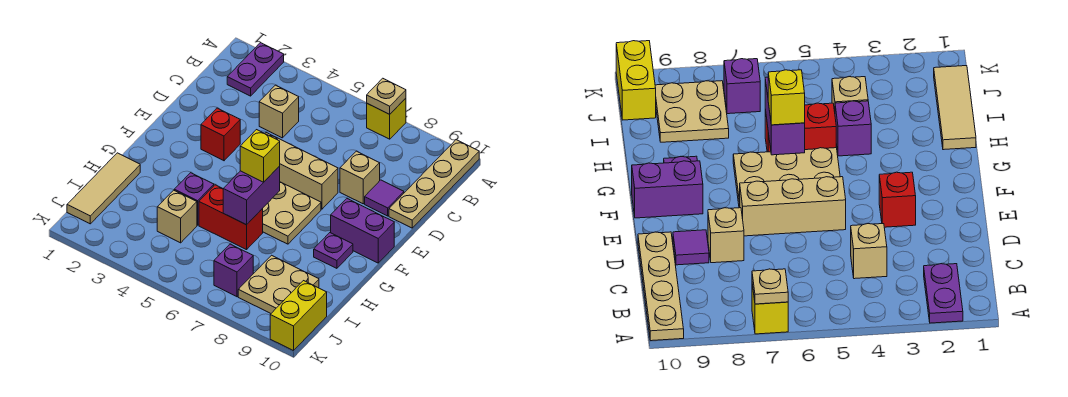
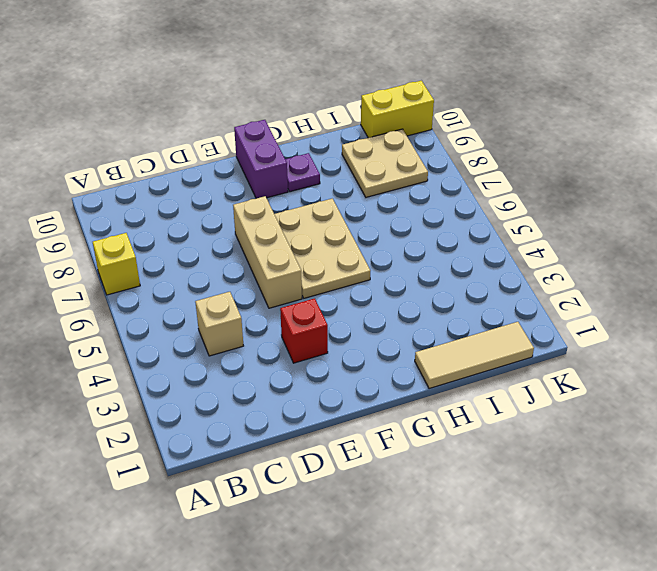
none -> purple plate A2:B2 level 1
none -> tan plate A10:D10 level 1
none -> tan brick D8 level 1

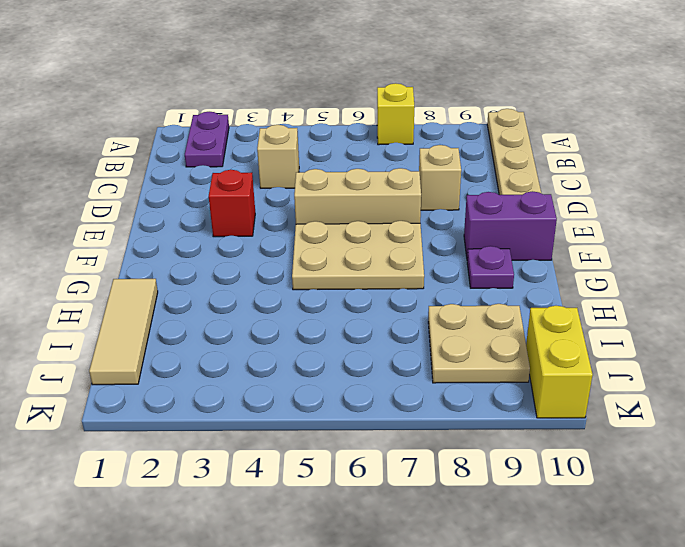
none -> purple tile D9 level 1
none -> purple brick H4 level 1
none -> red brick H5:H6 level 1

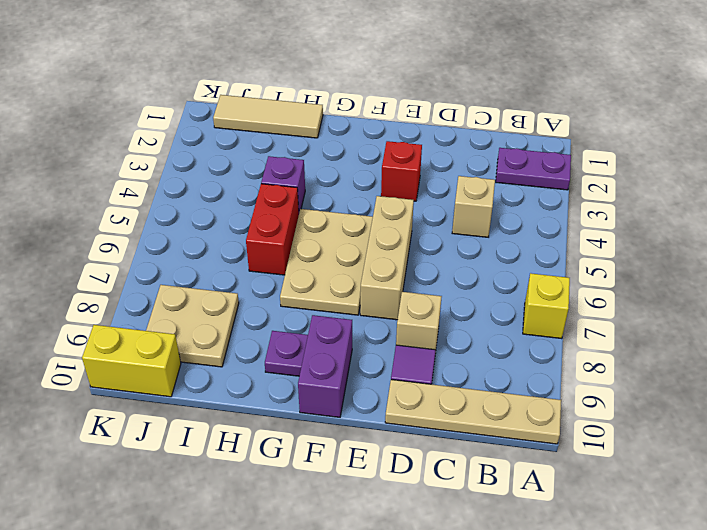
none -> tan brick I4 level 1
none -> purple brick J7 level 1
none -> tan plate A7 level 2

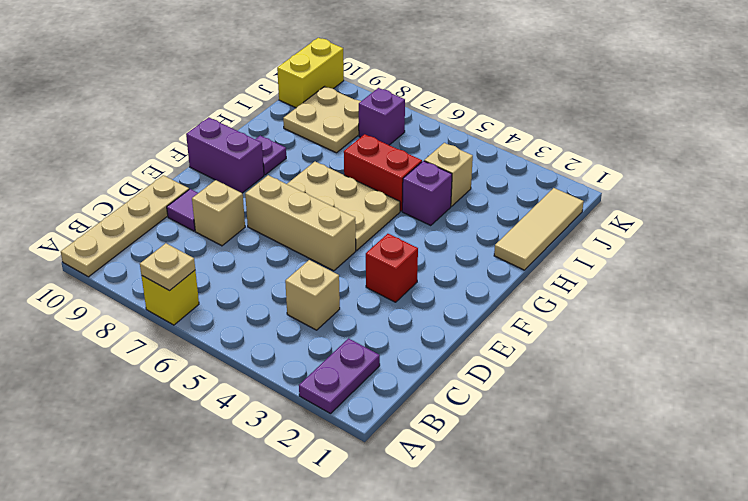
none -> purple brick G6:H6 level 2
none -> yellow brick G6 level 3

